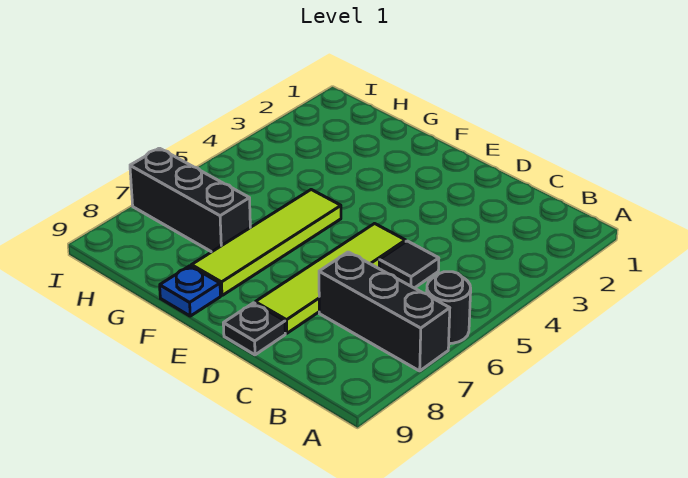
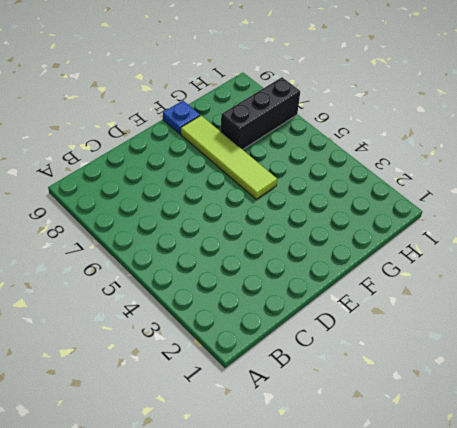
none -> black round brick A6 level 1
none -> black brick A7:C7 level 1

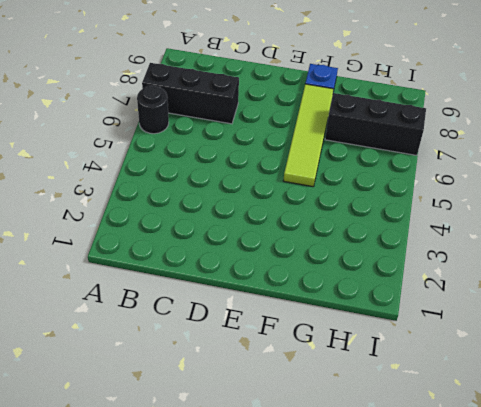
none -> black tile C5 level 1
none -> lime tile D5:D8 level 1

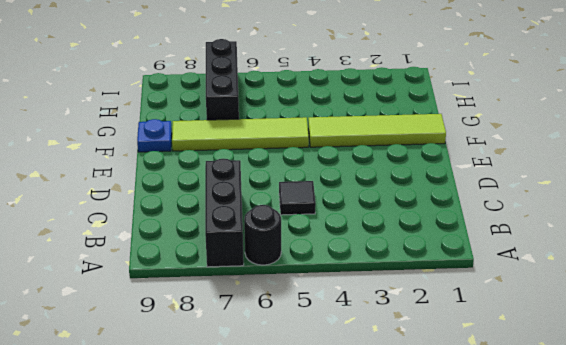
lime tile F1:F4 level 1 -> lime tile D5:D8 level 1
none -> black plate D9 level 1

